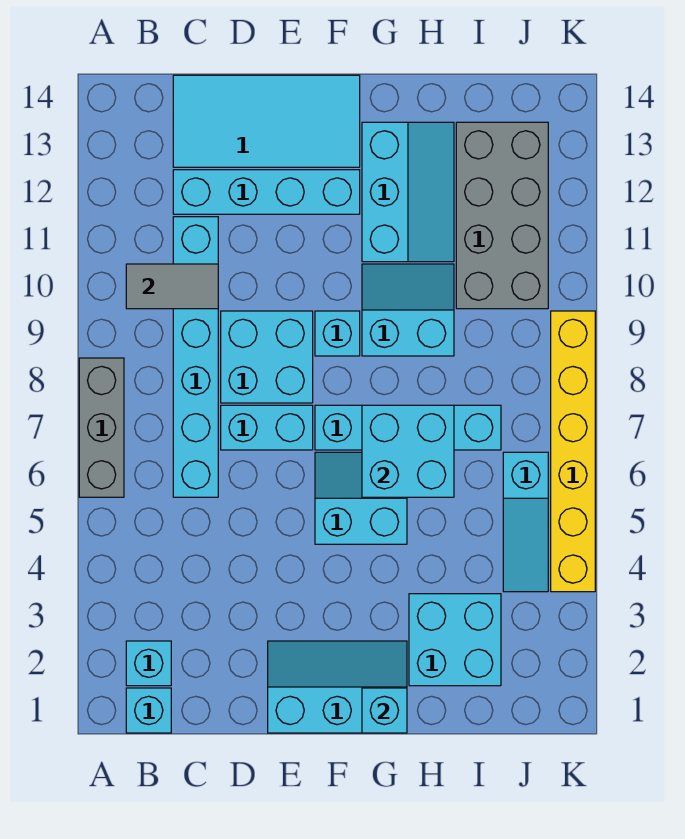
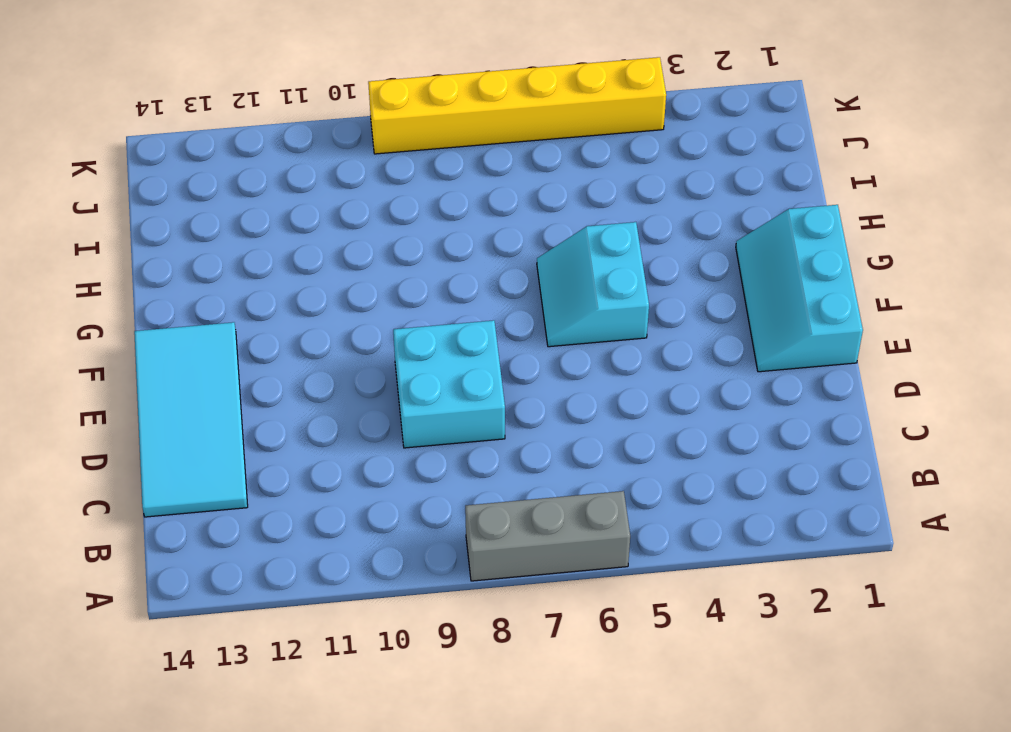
none -> cyan brick B1 level 1
none -> cyan brick B2 level 1
none -> cyan brick C6:C11 level 1

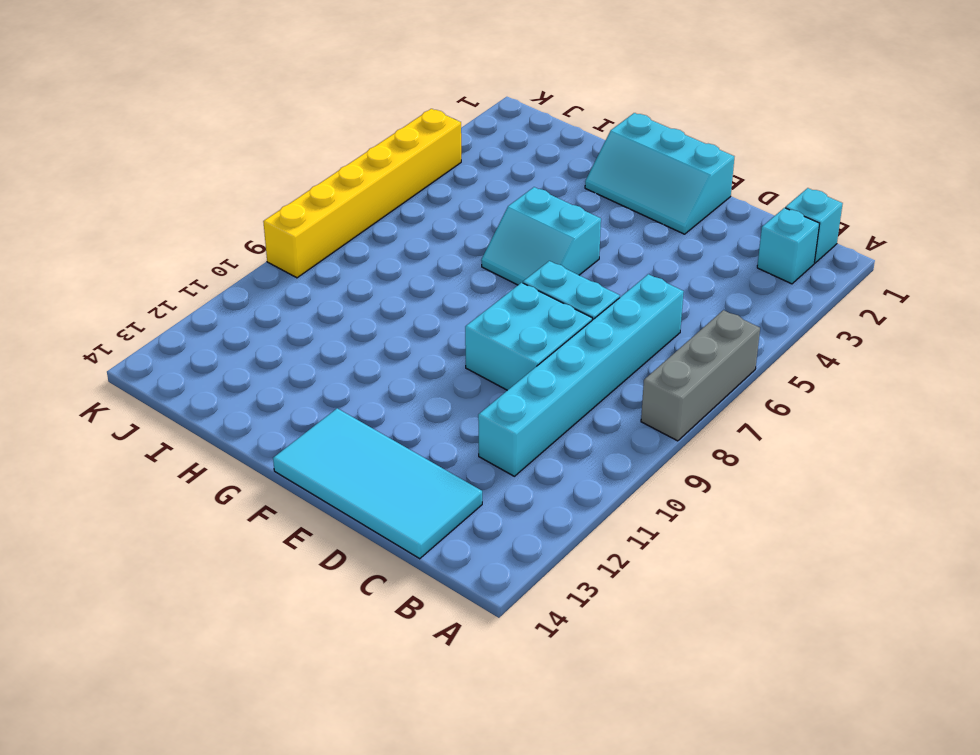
none -> cyan brick C12:F12 level 1
none -> cyan brick F7:I7 level 1
none -> cyan brick F9 level 1

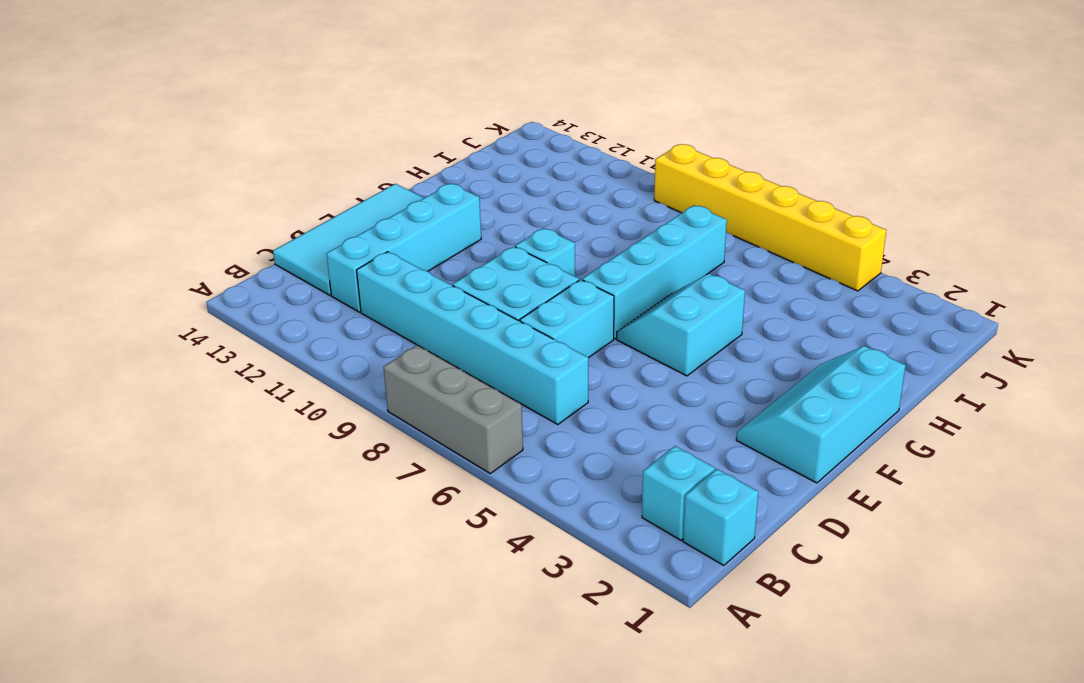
none -> cyan slope G9:H10 level 1 top 9
none -> cyan slope G11:H13 level 1 top G
none -> cyan brick H2:I3 level 1

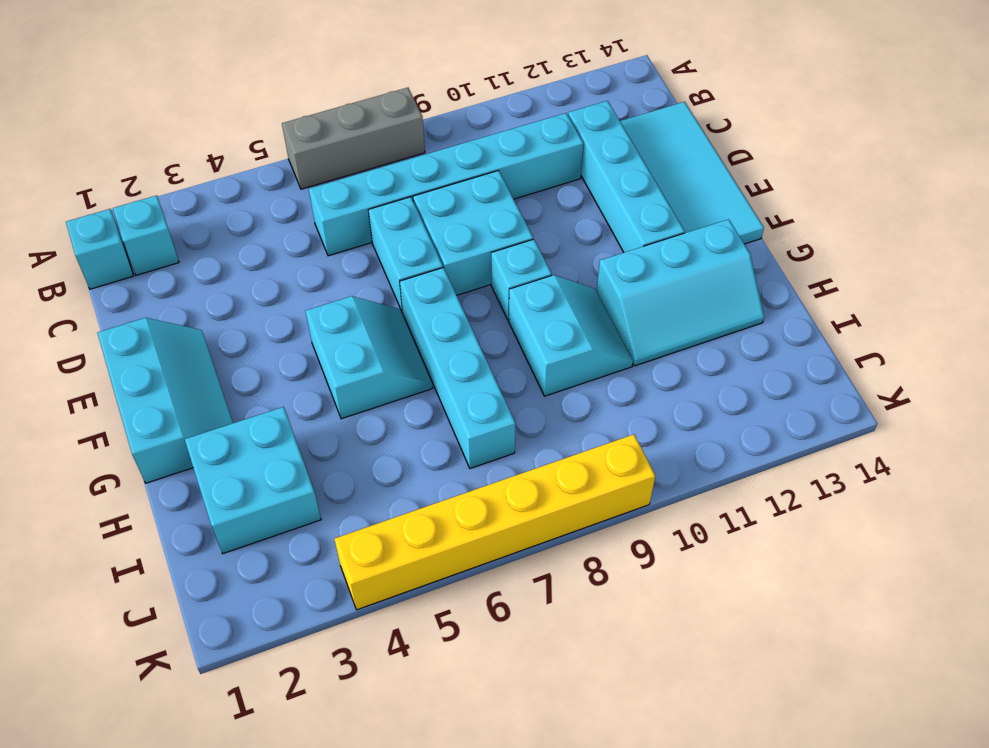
none -> grey brick I10:J13 level 1
none -> cyan slope J4:J6 level 1 top 6
none -> grey tile B10:C10 level 2

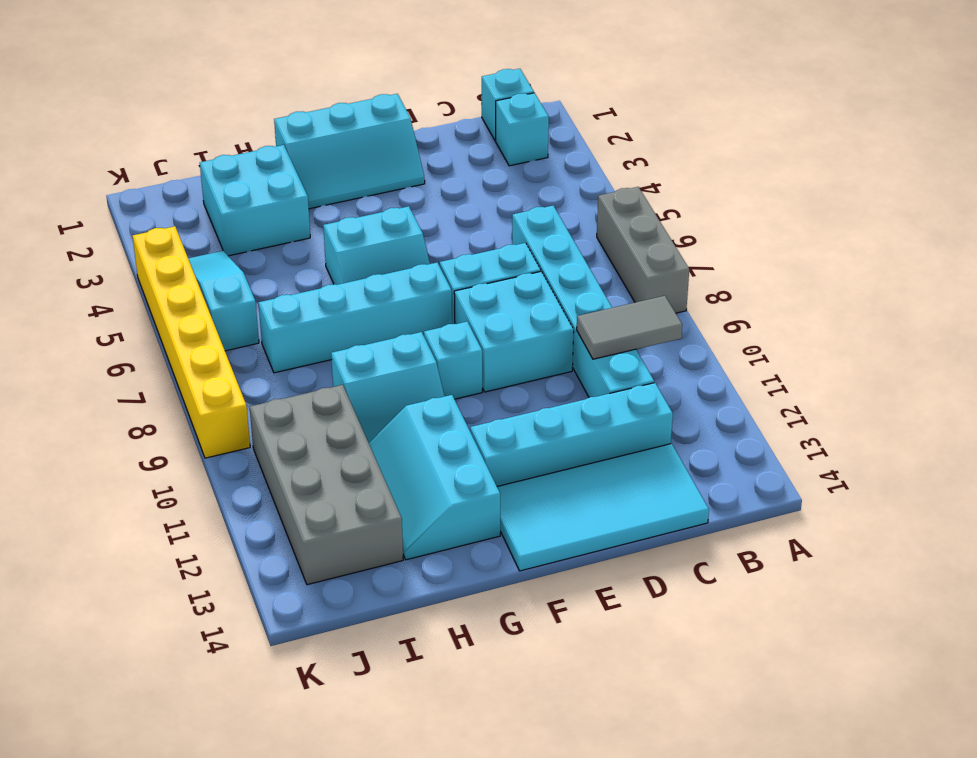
none -> cyan brick G1 level 2
none -> cyan brick G6:H7 level 2

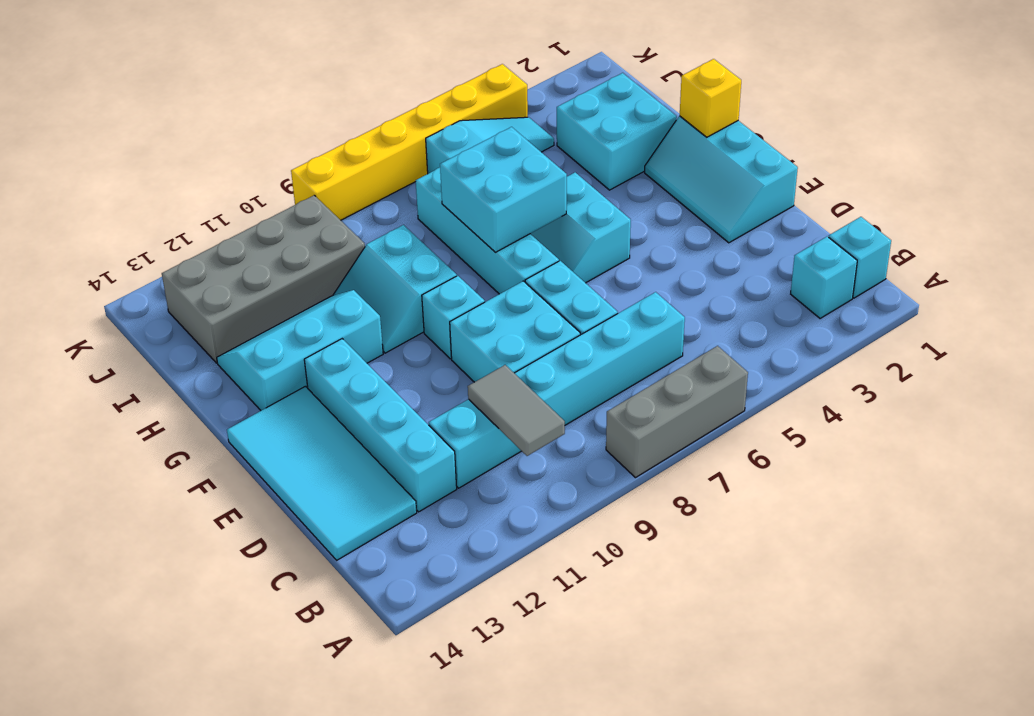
yellow brick G1 level 2 -> cyan brick G1 level 2

